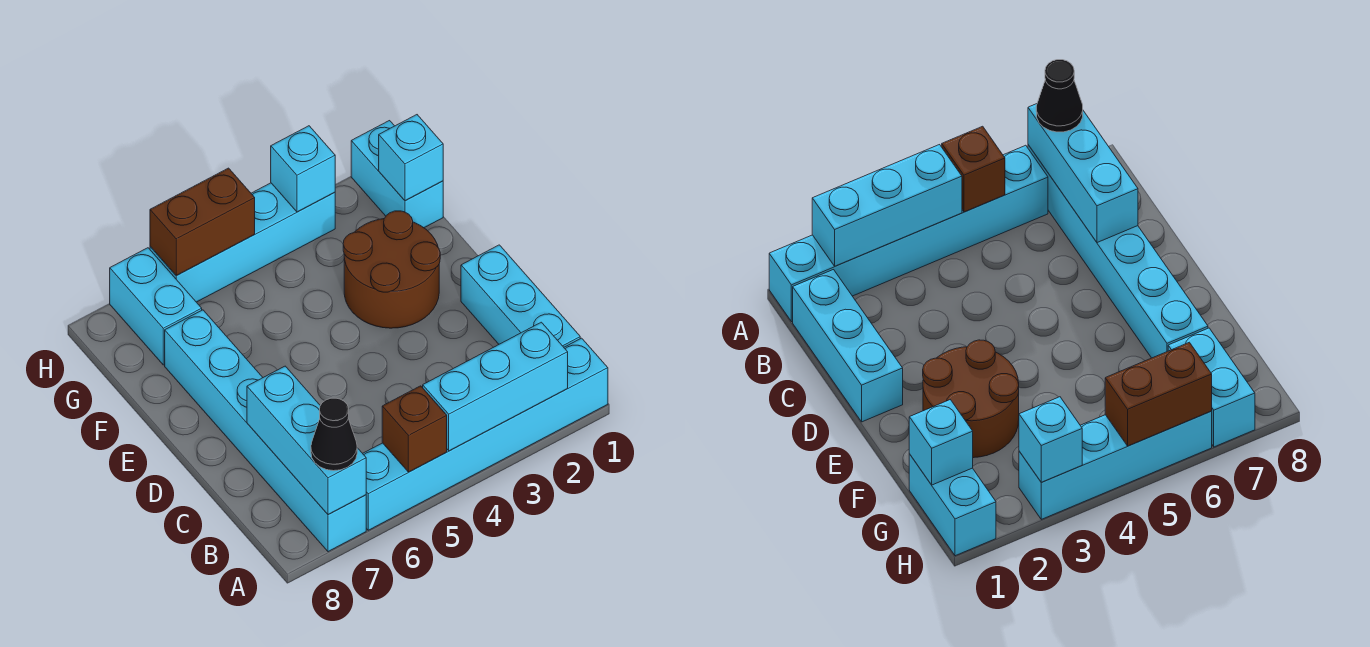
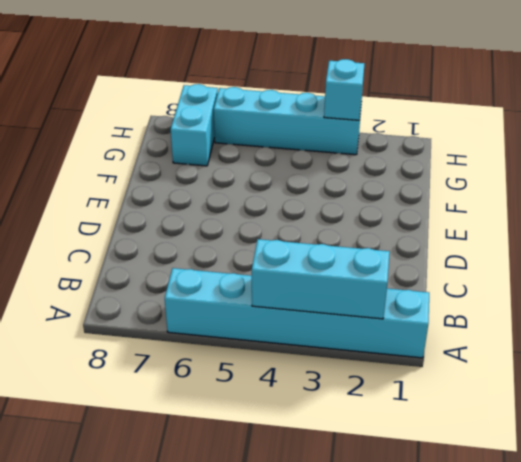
none -> cyan brick A7:F7 level 1
none -> cyan brick B1:D1 level 1
none -> brown round brick E2:F3 level 1

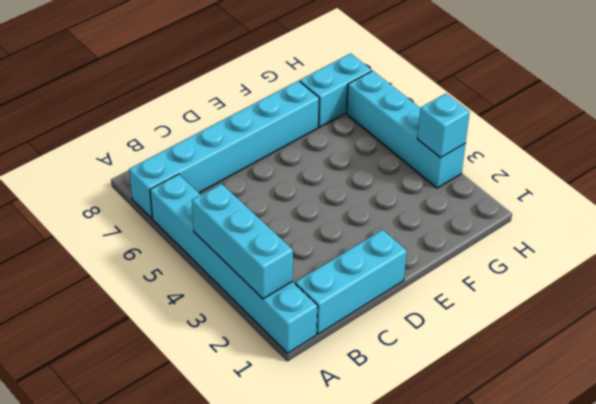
none -> brown round brick E2:F3 level 1
none -> cyan brick G1:H1 level 1
none -> brown brick A5 level 2

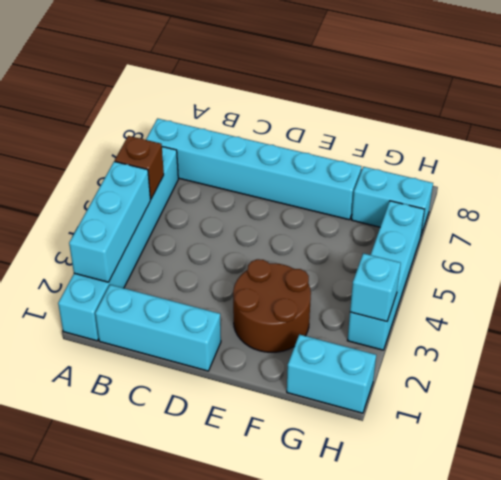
none -> cyan brick A7:C7 level 2
none -> cyan brick G1 level 2
none -> brown brick H5:H6 level 2

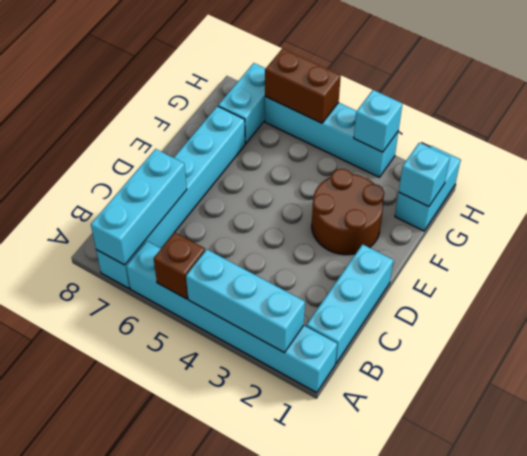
none -> black cone A7 level 3

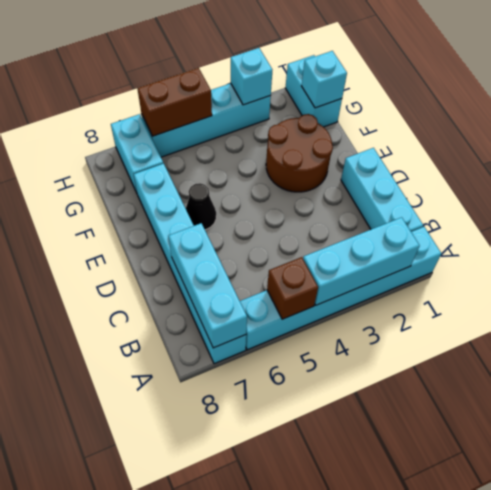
black cone E6 level 1 -> black cone A7 level 3

